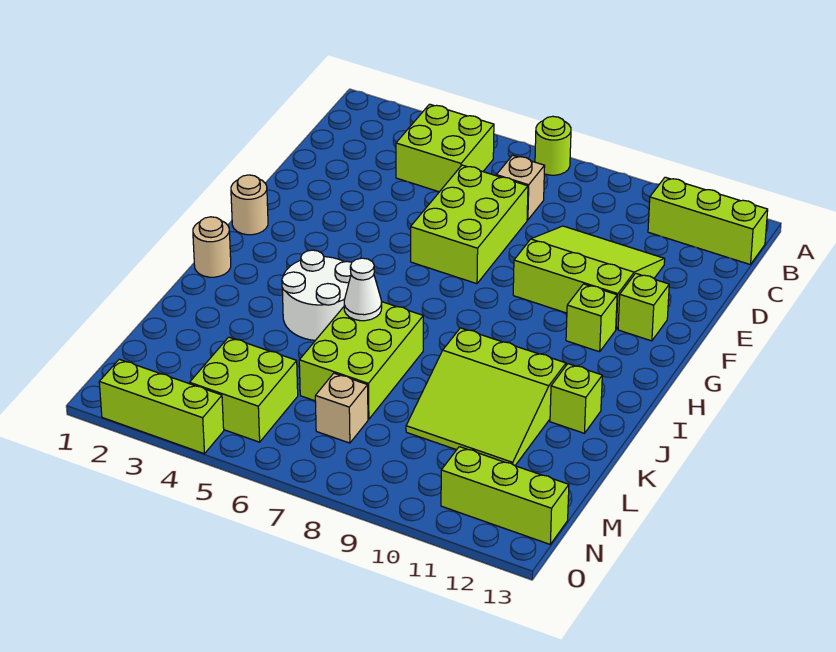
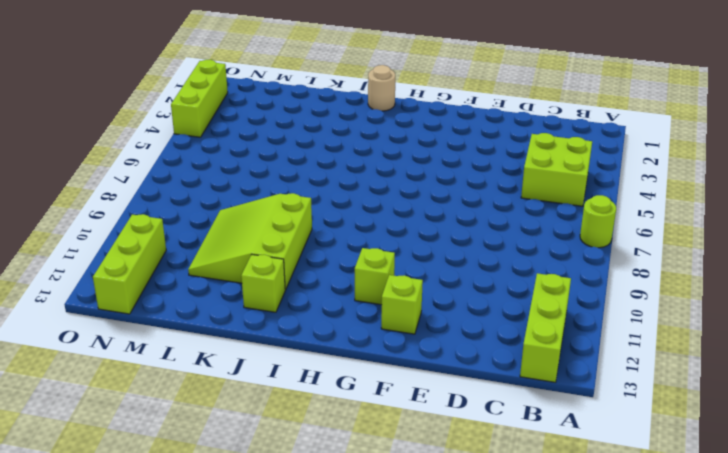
none -> tan brick C7 level 1
none -> lime brick D6:F7 level 1
none -> lime slope D9:F11 level 1 top F

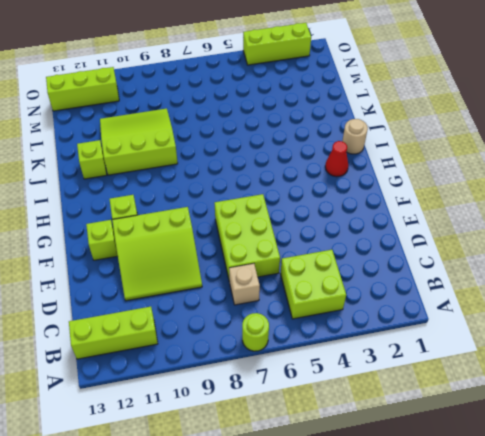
red cone H2 level 1 -> none
none -> tan round brick G1 level 1
none -> white round brick I4:J5 level 1
none -> lime brick J6:L7 level 1

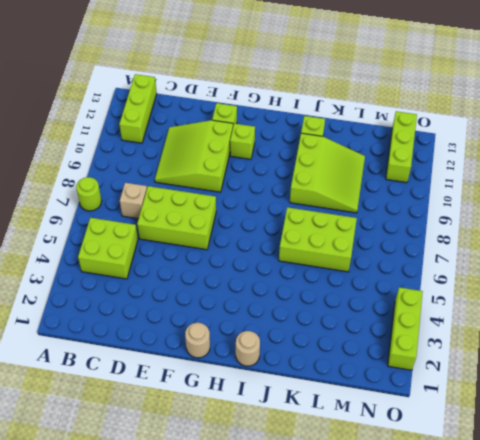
none -> white round brick I4:J5 level 1
none -> lime brick M4:N5 level 1
none -> tan brick M7 level 1

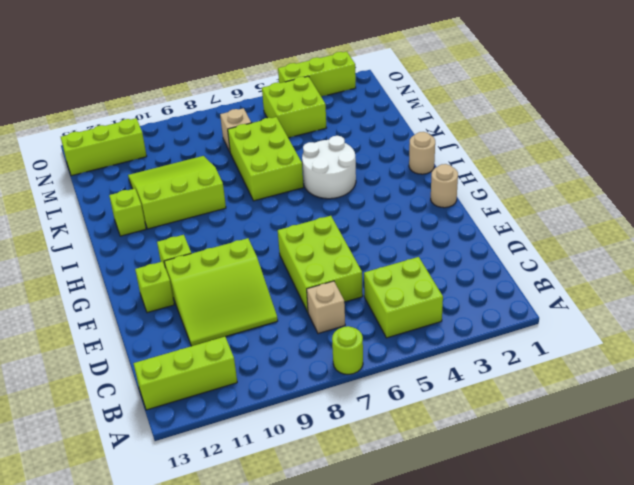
none -> white cone J6 level 2

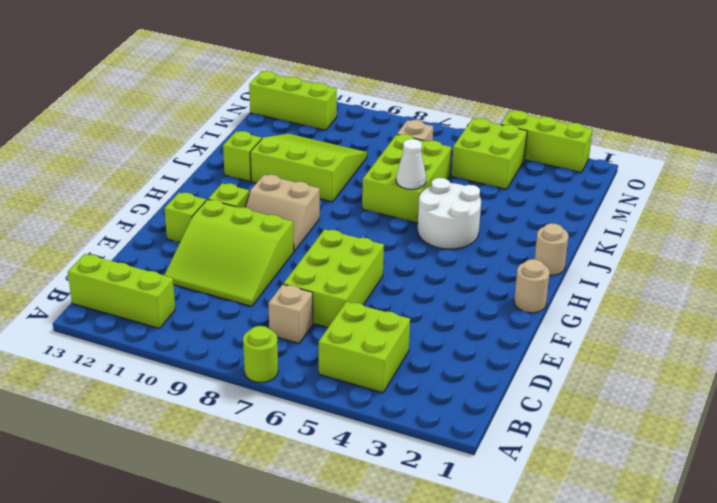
tan slope G9:H10 level 1 top H -> none

